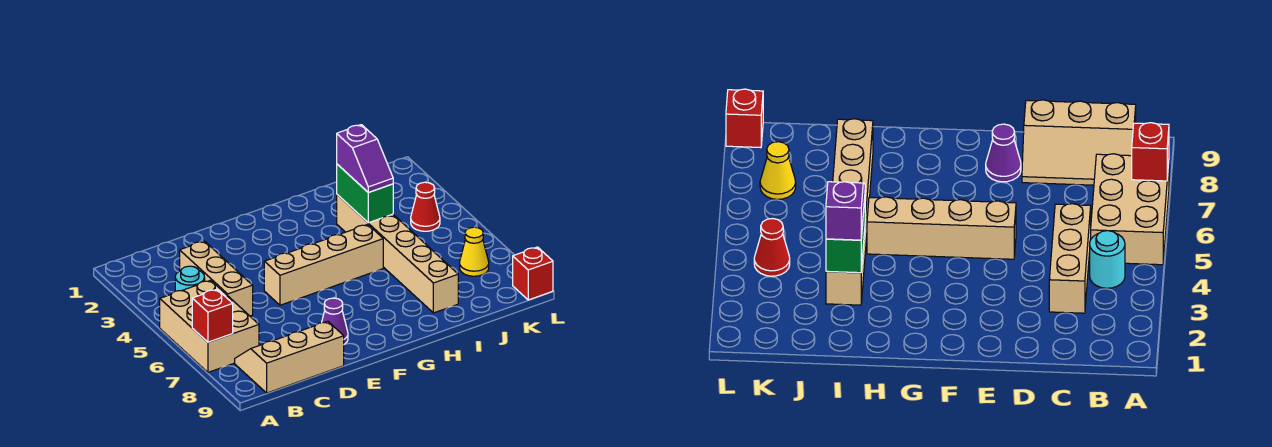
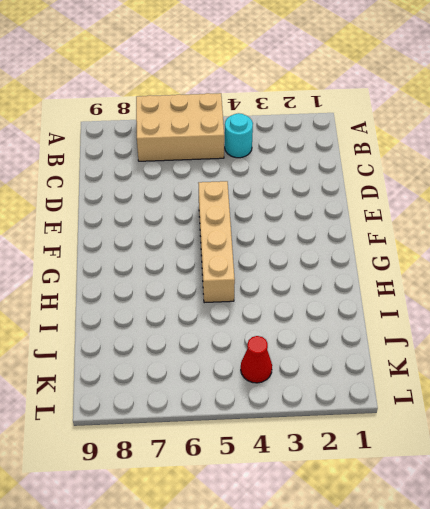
none -> tan slope B8:D9 level 1 top 9
none -> tan brick C3:C5 level 1
none -> purple cone E8 level 1

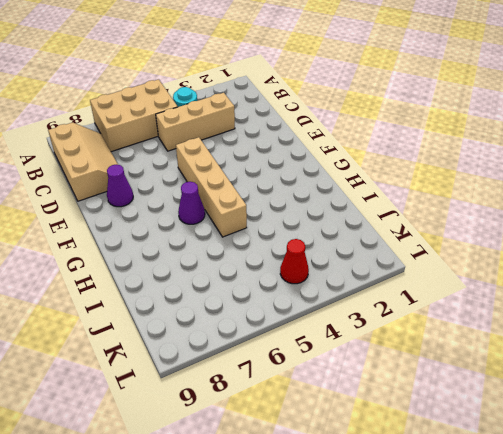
purple cone G6 level 1 -> none
none -> tan brick I3:I8 level 1
none -> yellow cone K7 level 1
none -> red brick L9 level 1

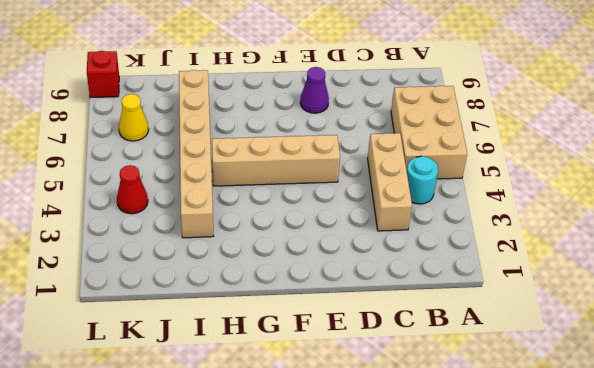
none -> tan slope B8:D9 level 1 top 9
none -> red brick A7 level 2
none -> green brick I3:I4 level 2

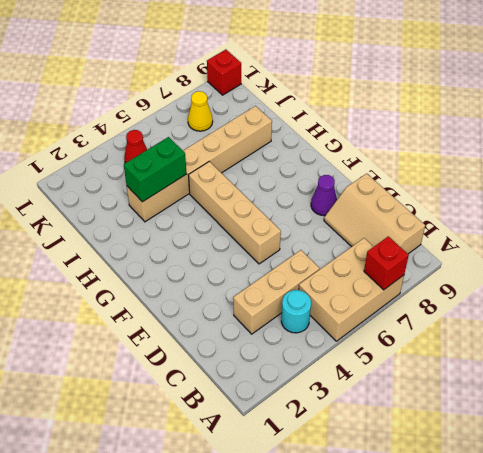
none -> purple slope I3:I4 level 3 top 3

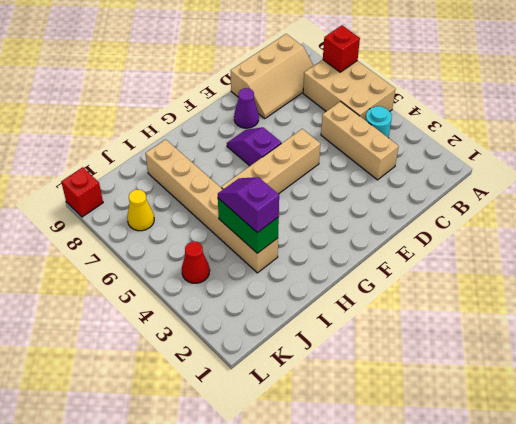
purple slope F6:F7 level 1 top 6 -> none

